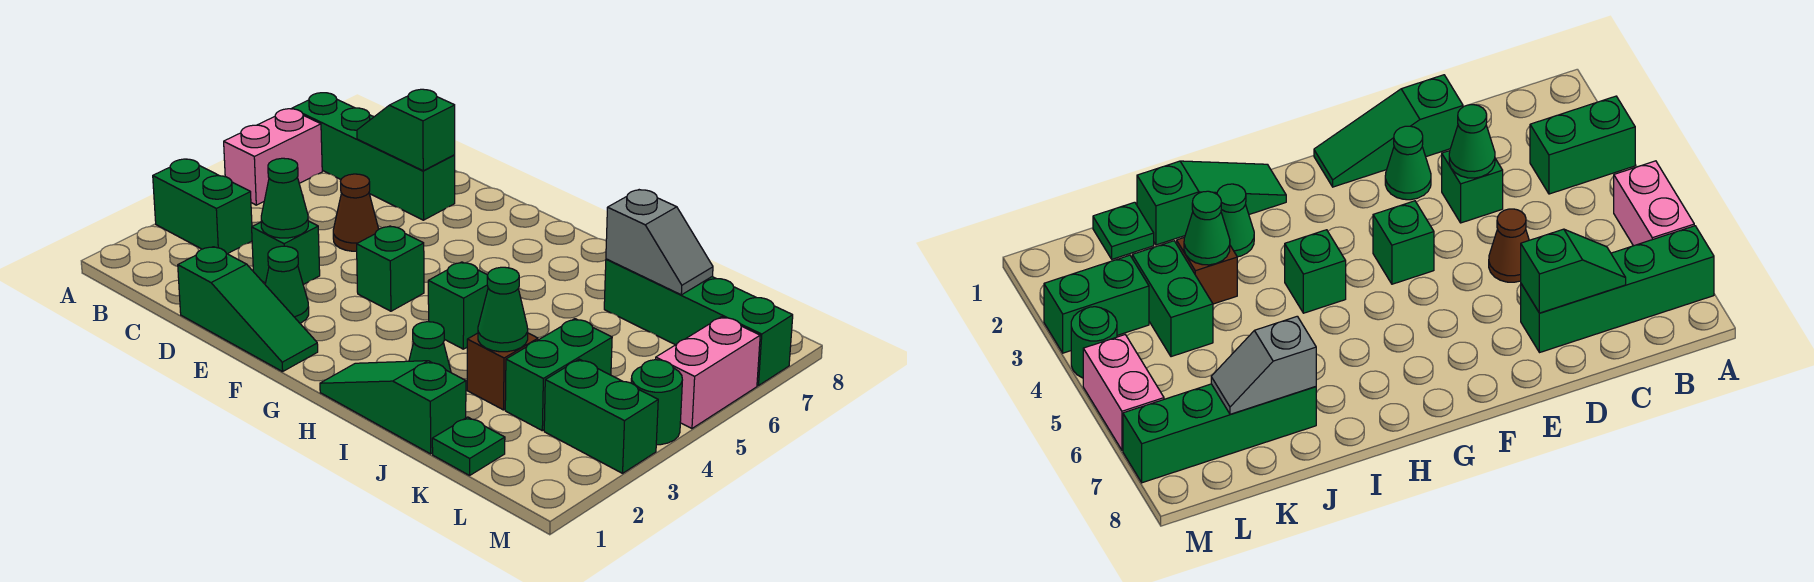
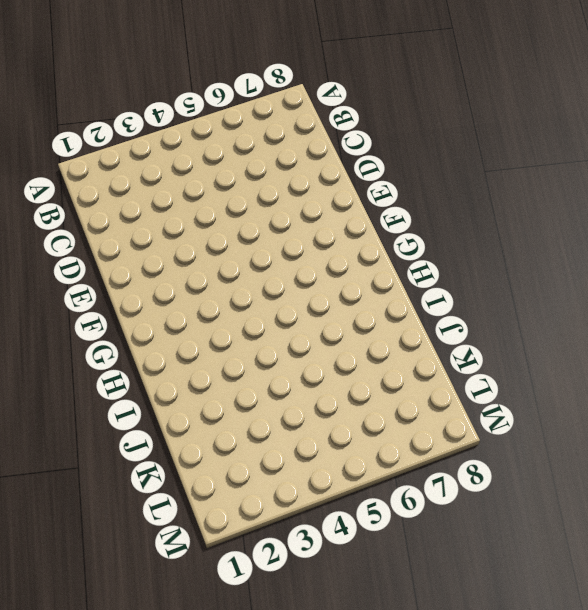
none -> green brick A3:B3 level 1
none -> pink brick A5:A6 level 1
none -> green brick A7:D7 level 1

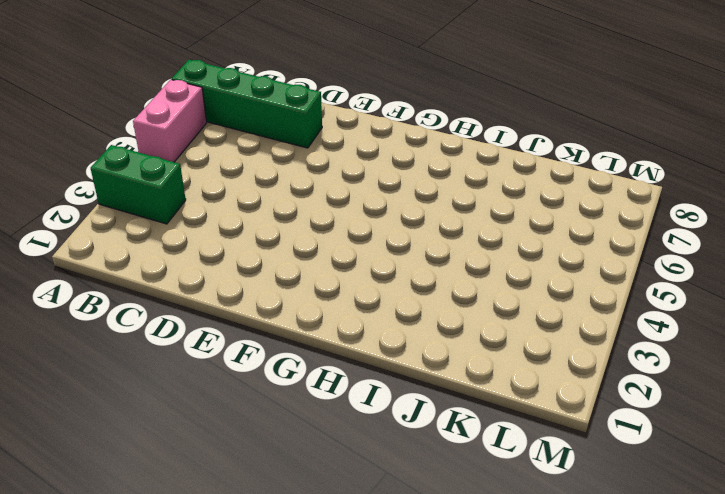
none -> green slope D1:F1 level 1 top D
none -> green brick D3 level 1
none -> brown cone D5 level 1

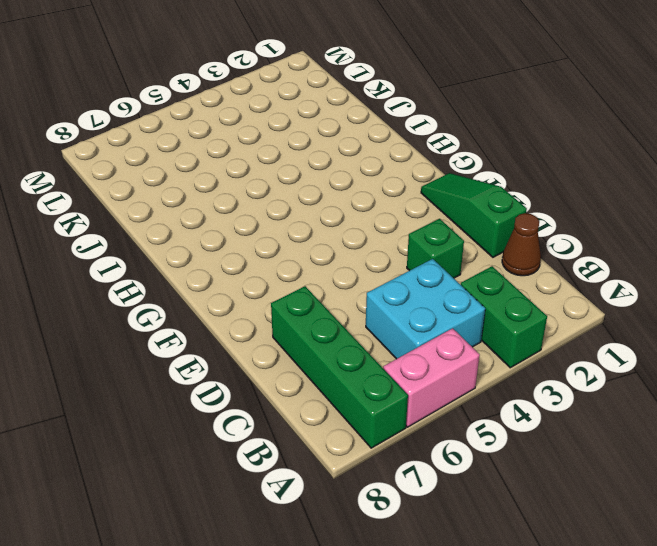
cyan brick B4:C5 level 1 -> none
brown cone C1 level 1 -> brown cone D5 level 1
none -> green cone E2 level 1
none -> green brick F4 level 1
none -> green slope H1:J1 level 1 top J

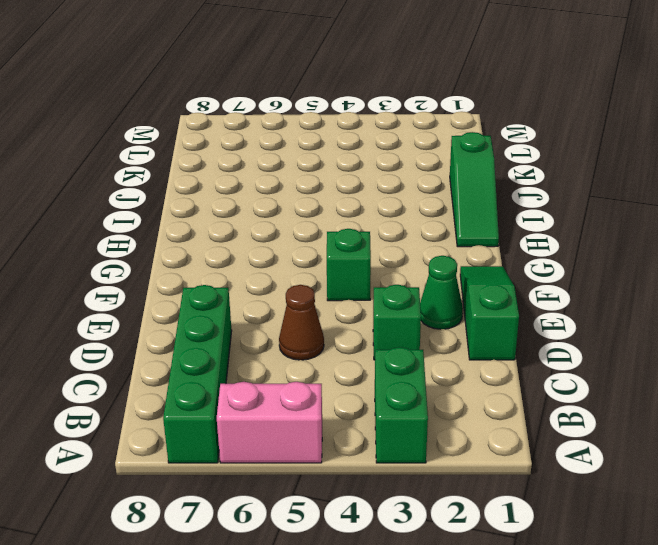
none -> green brick H4 level 1
none -> green cone I2 level 1
none -> brown brick J3 level 1

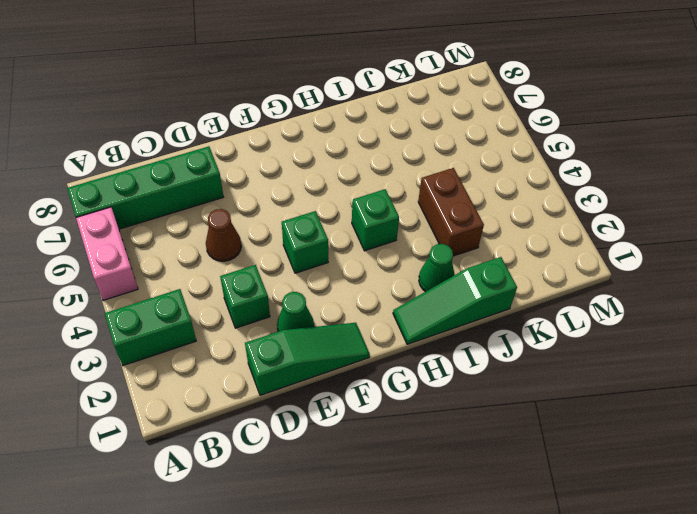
brown brick J3:J4 level 1 -> brown brick J3 level 1
none -> green brick J7:M7 level 1
none -> green plate K1 level 1
none -> green brick K3:K4 level 1

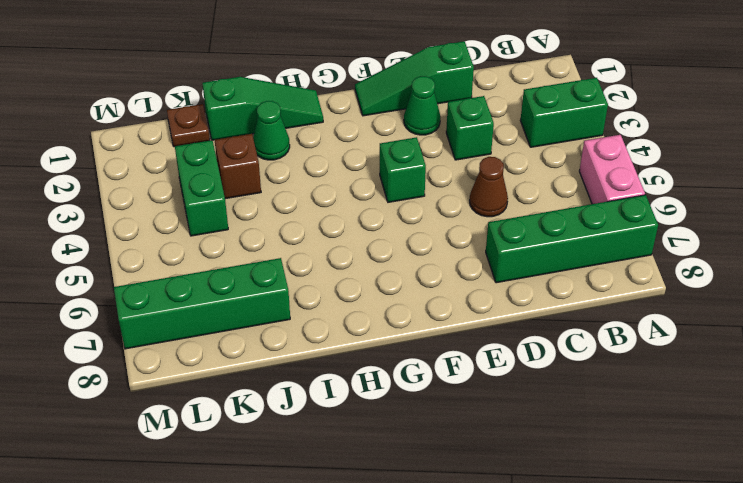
brown plate K1 level 1 -> green plate K1 level 1
none -> green brick H4 level 1
none -> green brick L3:M3 level 1
none -> green round brick M4 level 1

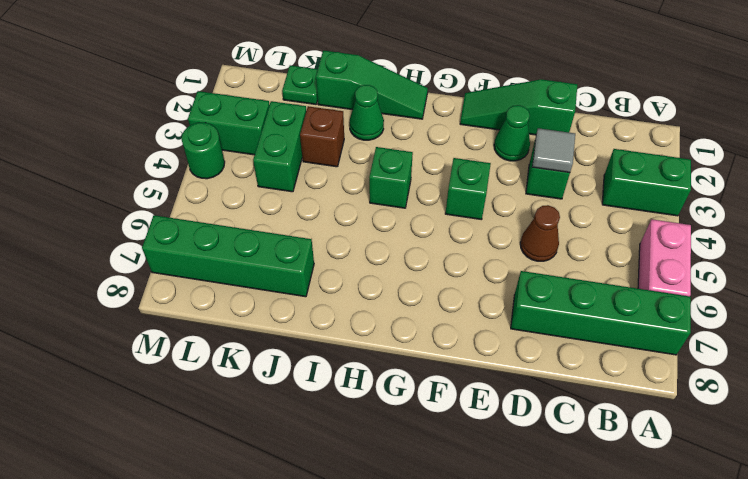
grey tile D3 level 2 -> green cone D3 level 2
none -> pink brick M5:M6 level 1
none -> green slope C7:D7 level 2 top D
none -> green cone J3 level 2

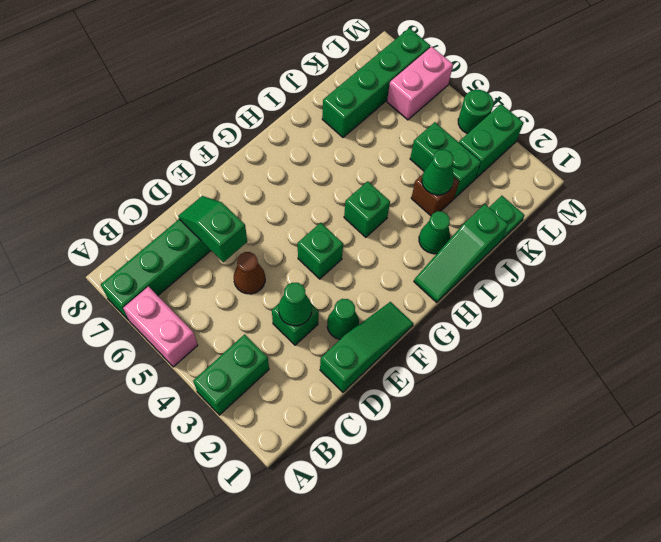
green slope D6:D7 level 2 top 6 -> green slope C7:D7 level 2 top D
pink brick L6:M6 level 1 -> pink brick M5:M6 level 1
none -> grey slope J7:K7 level 2 top J

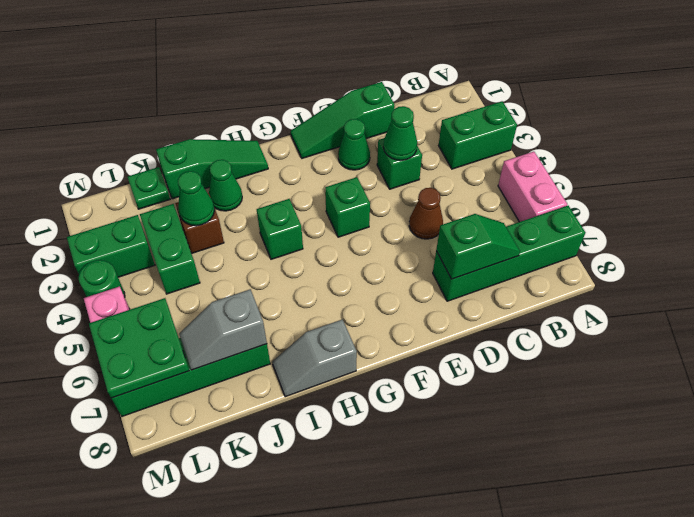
grey slope H8:I8 level 1 top H -> none
green plate L6:M7 level 2 -> none

